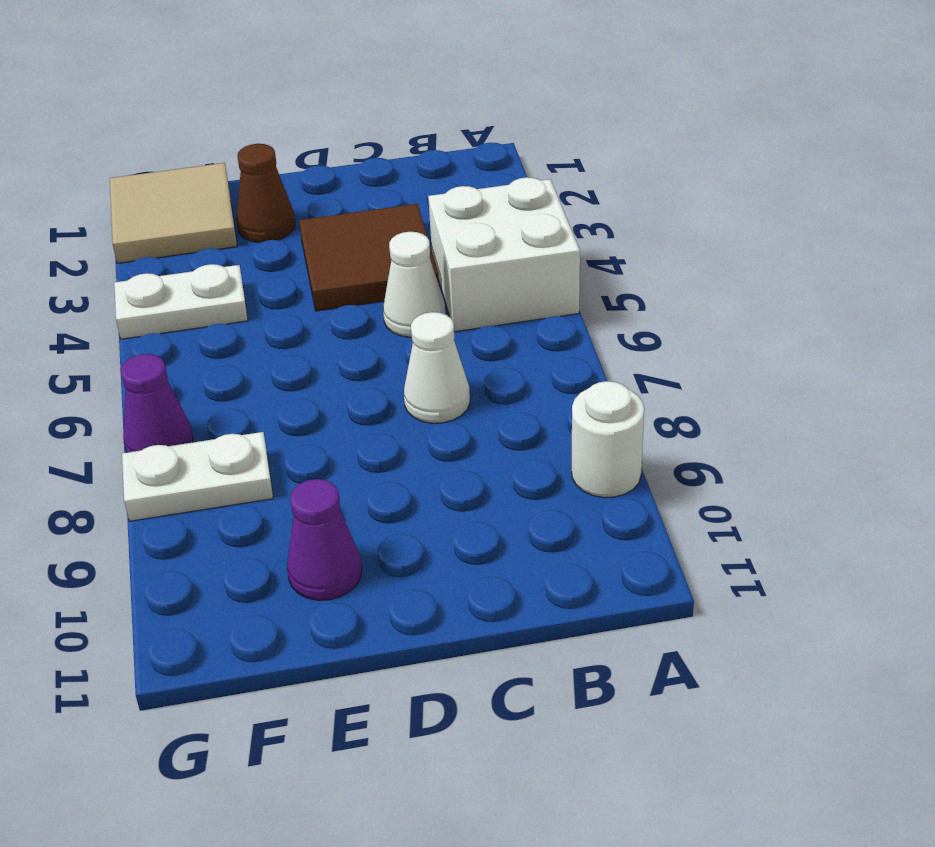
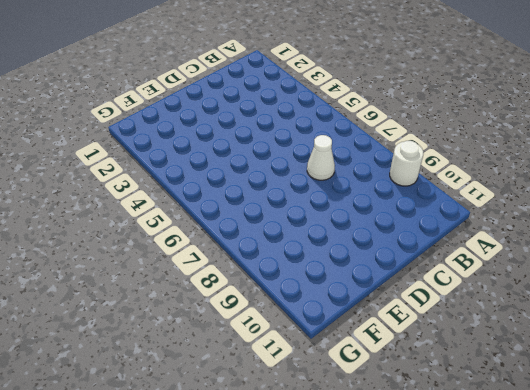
none -> white brick A4:B5 level 1
none -> brown tile C3:D4 level 1

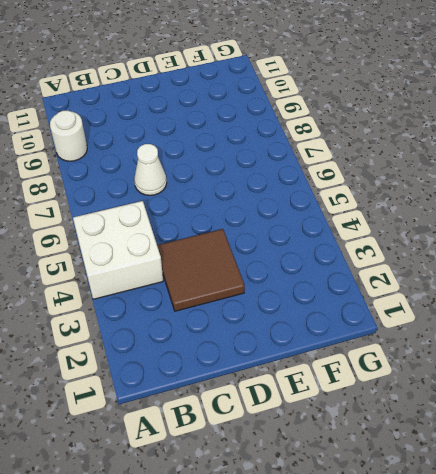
none -> white cone C5 level 1
none -> brown cone E2 level 1

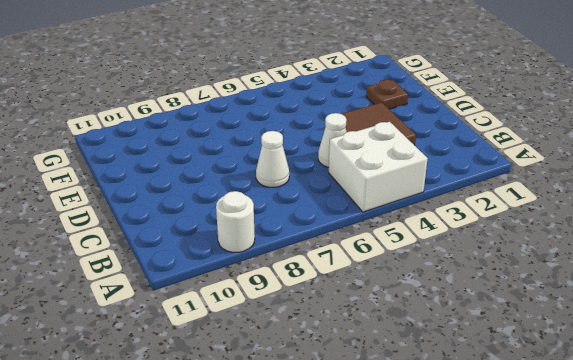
brown plate E2 level 1 -> brown cone E2 level 1
none -> purple cone E10 level 1
none -> tan tile F1:G2 level 1

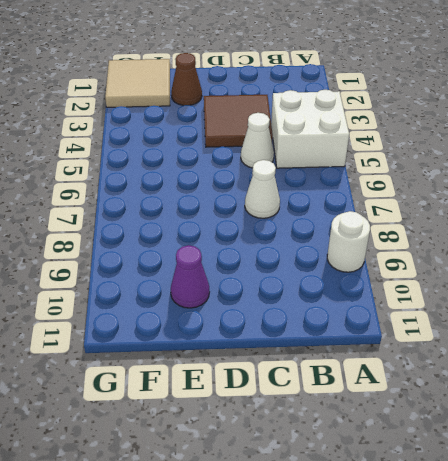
none -> white plate F4:G4 level 1
none -> white plate F8:G8 level 1

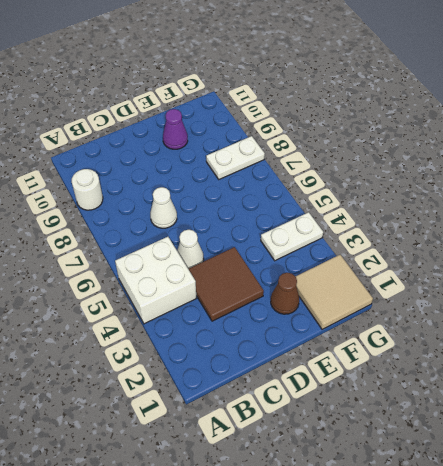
none -> purple cone G7 level 1

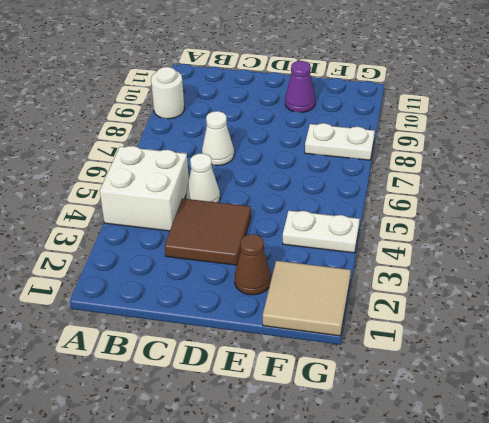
none -> purple cone G7 level 1

